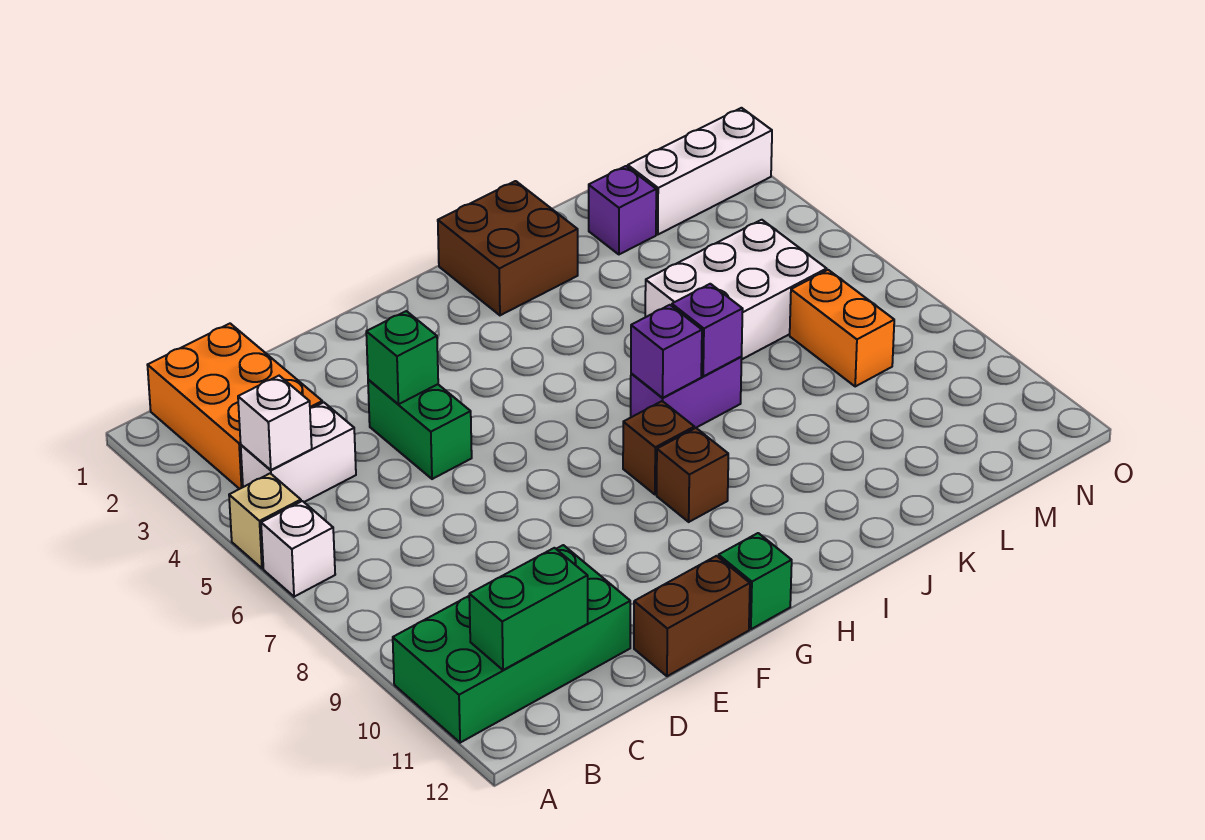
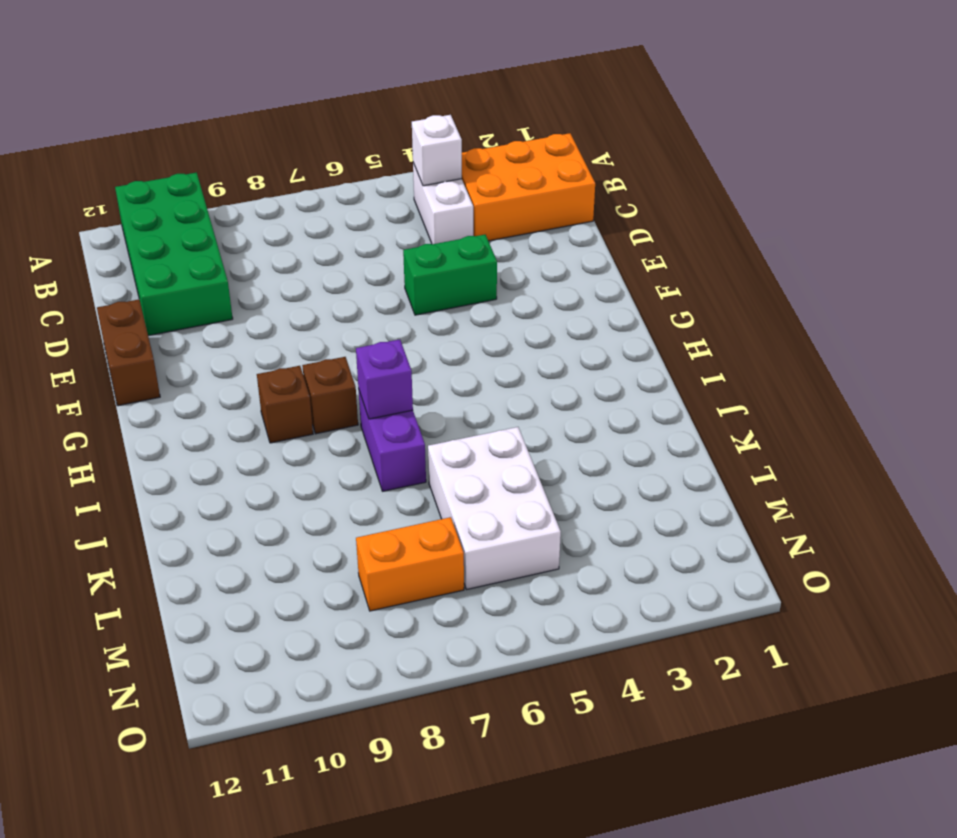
none -> tan brick A5 level 1
none -> white brick A6 level 1
none -> green brick G12 level 1

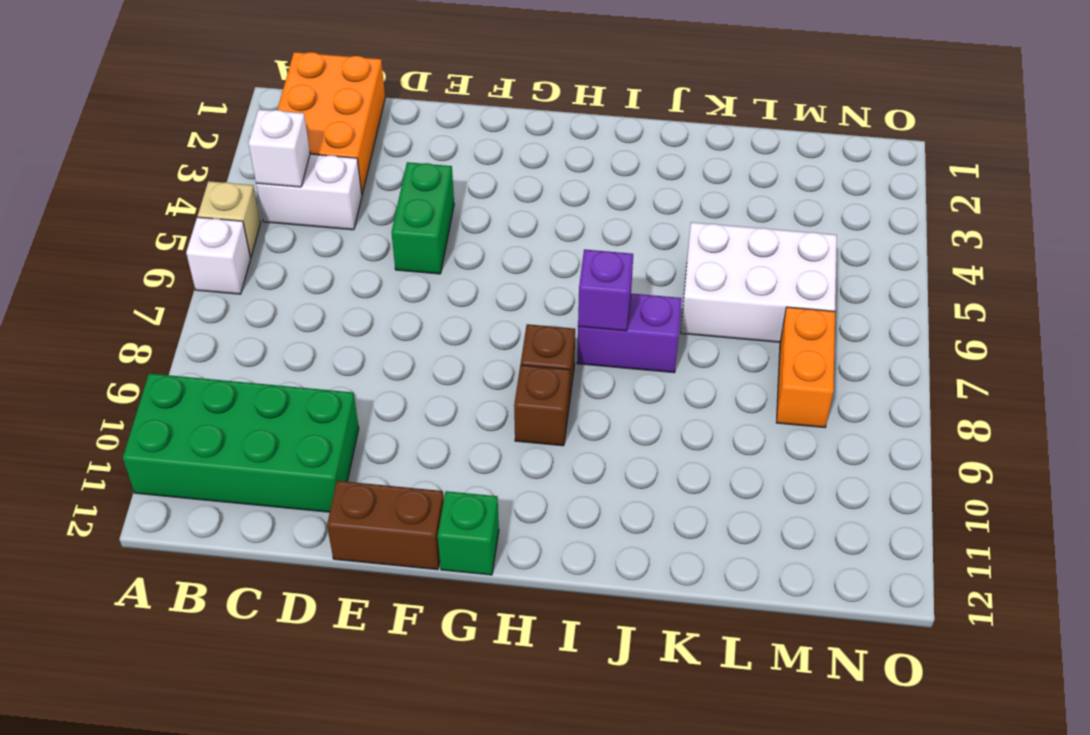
none -> brown brick I1:J2 level 1
none -> purple brick L2 level 1
none -> white brick M2:O2 level 1

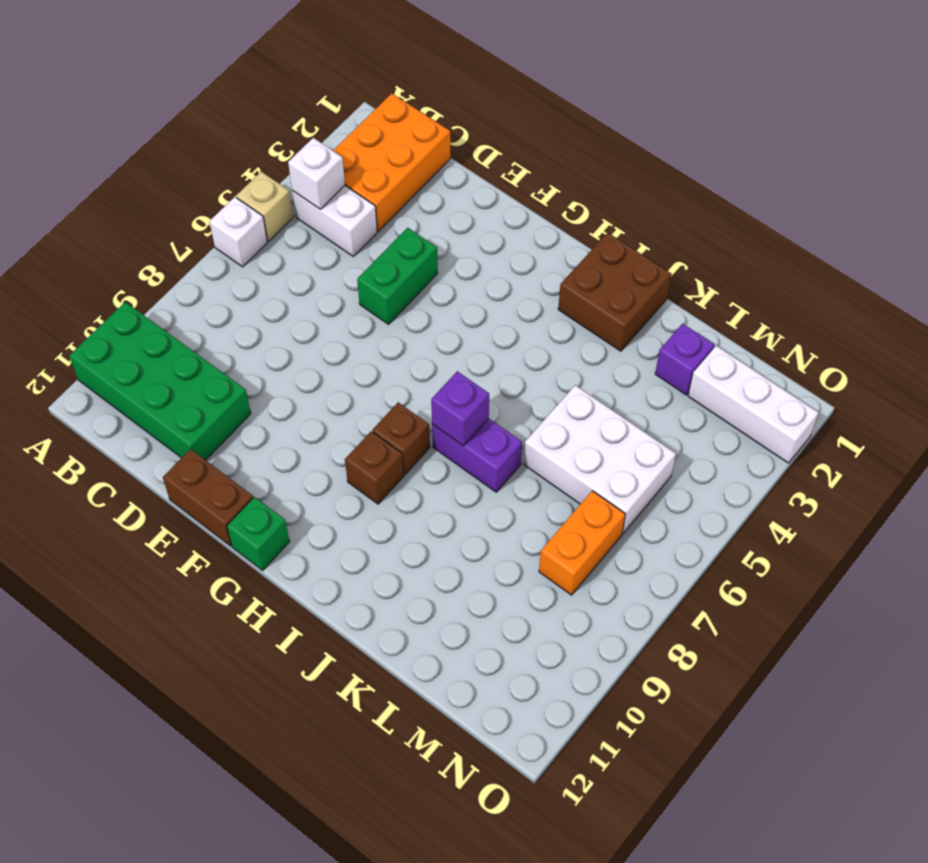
none -> green brick B11:C11 level 2
none -> green brick E4 level 2
none -> purple brick J7 level 2

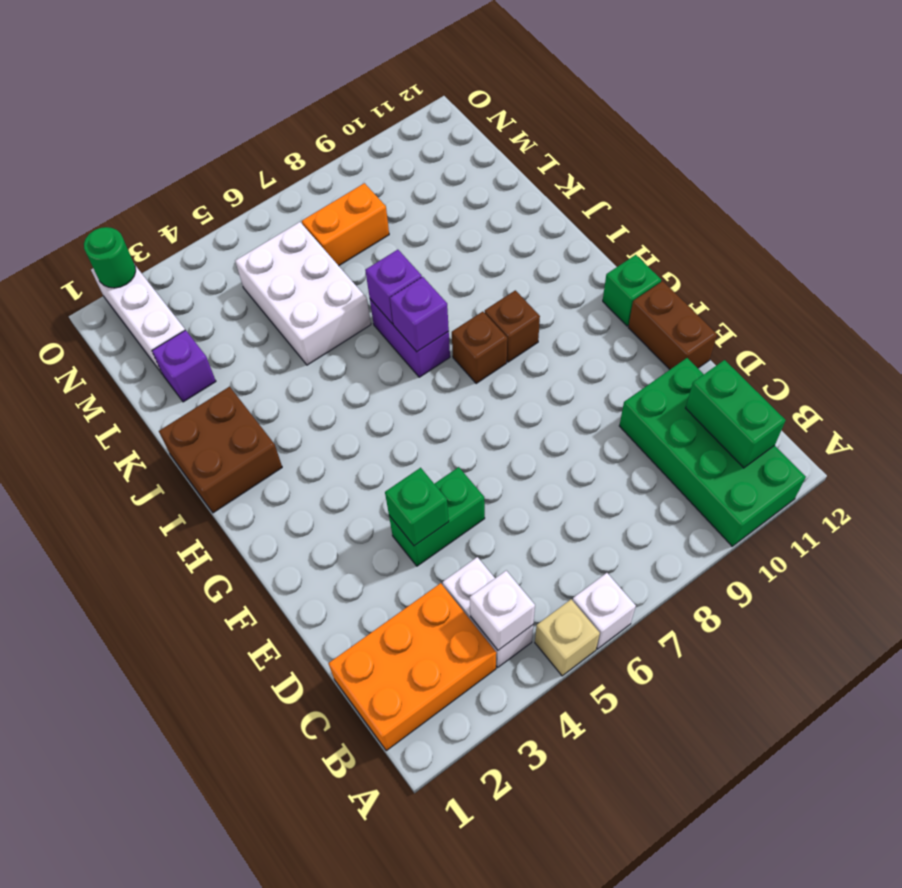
green round brick O2 level 2 -> none

